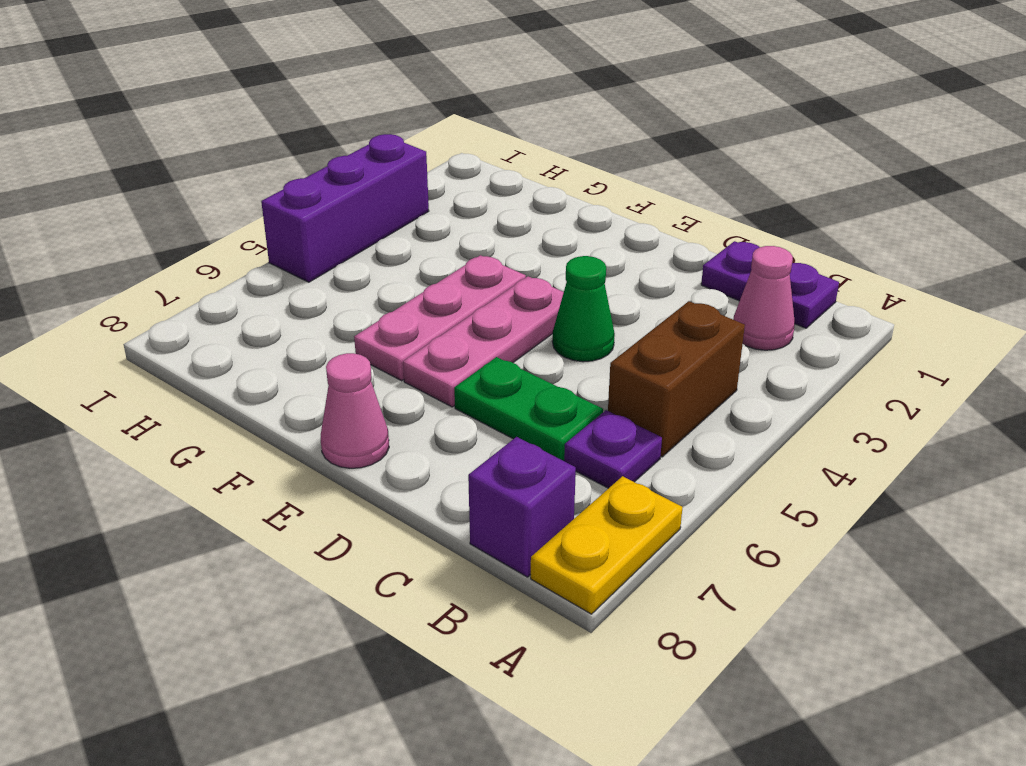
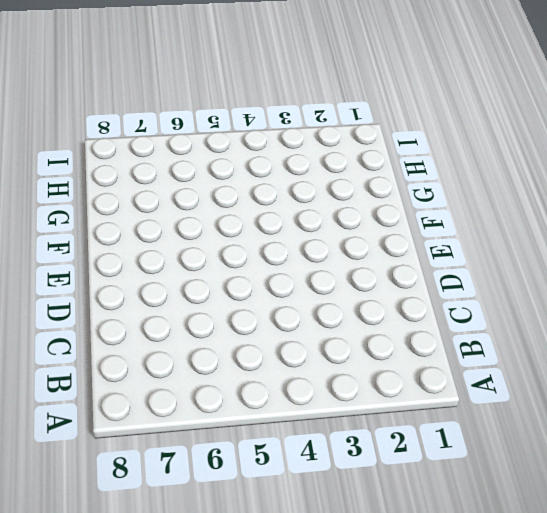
none -> yellow plate A7:A8 level 1
none -> purple plate B1:C1 level 1
none -> pink cone B2 level 1

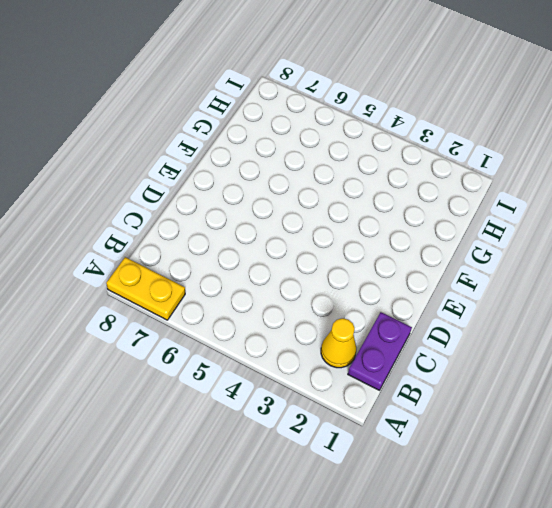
yellow cone B2 level 1 -> pink cone B2 level 1
none -> brown brick B4:B5 level 1
none -> purple plate B6 level 1
none -> purple brick B8 level 1

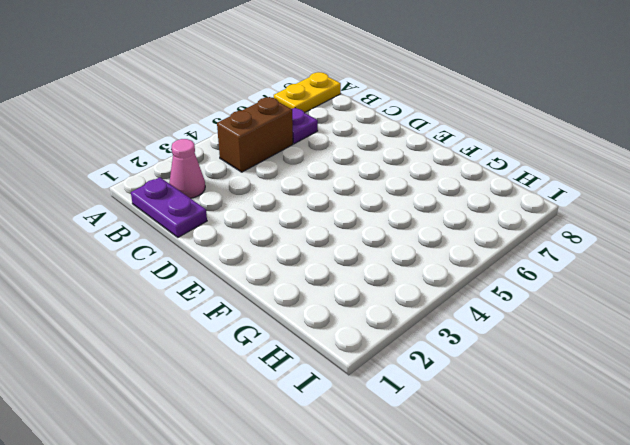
none -> purple brick B8 level 1
none -> green plate C6:D6 level 1
none -> green cone D4 level 1

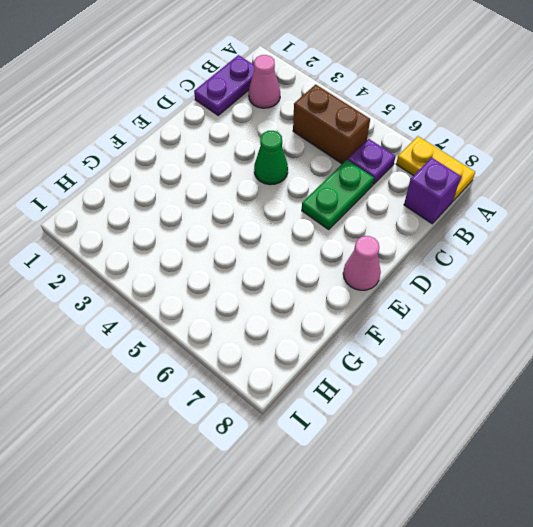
none -> pink plate E4:E6 level 1
none -> pink plate F4:F6 level 1
none -> purple brick I3:I5 level 1

